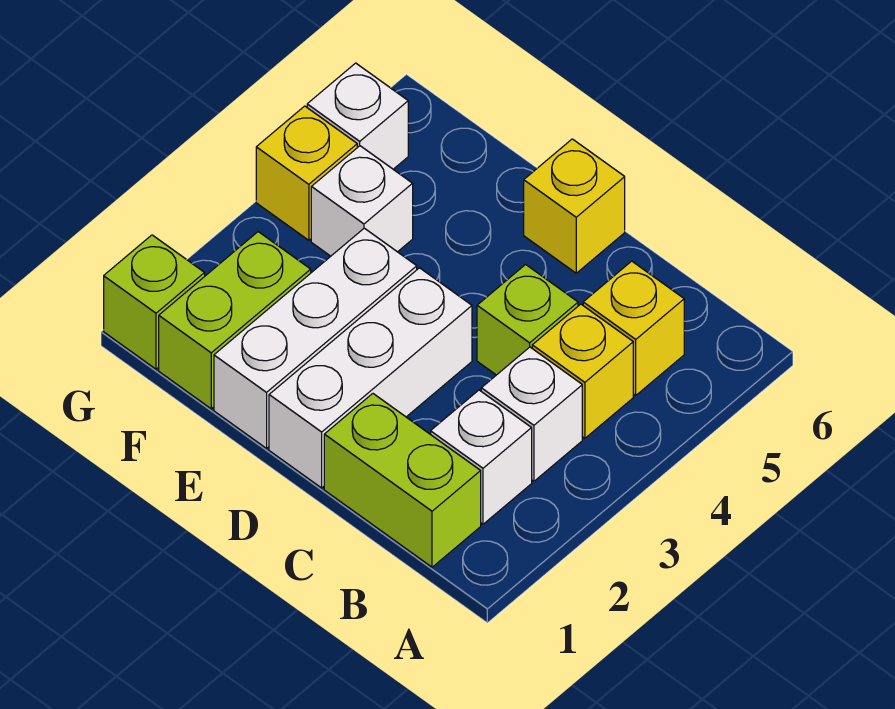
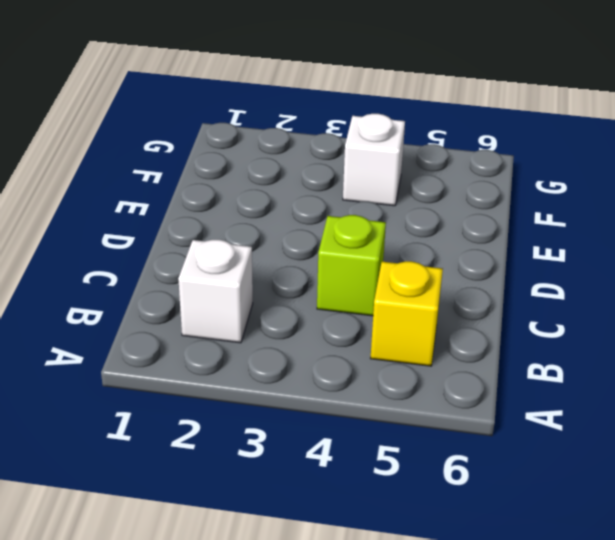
none -> lime brick B1:C1 level 1
none -> white brick B3 level 1
none -> yellow brick B4 level 1

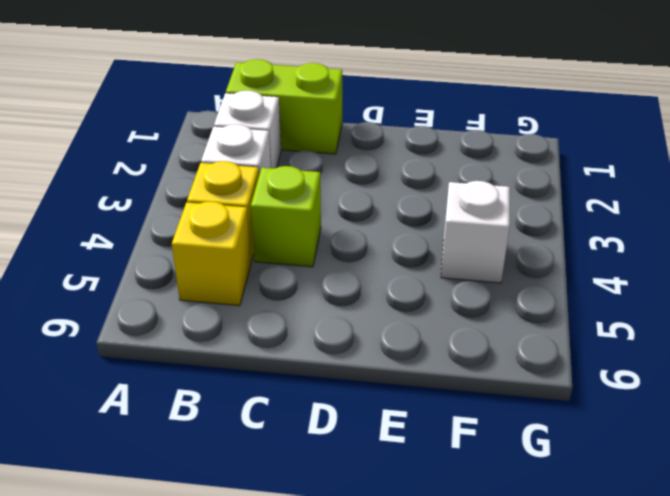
none -> white brick D1:D3 level 1
none -> yellow brick D6 level 1
none -> white brick E1:E3 level 1

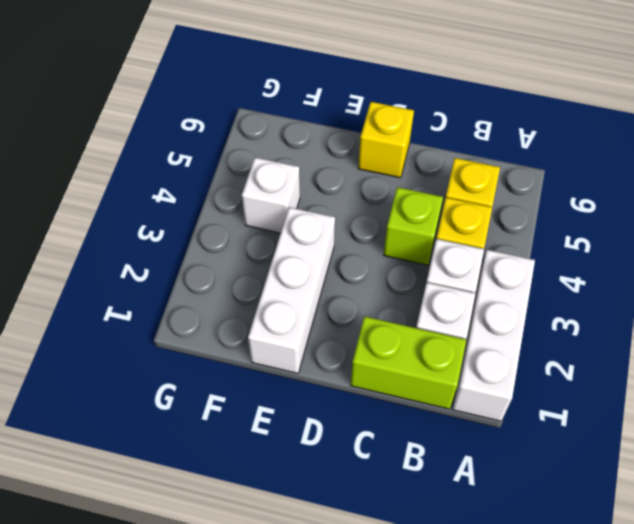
white brick A1:A3 level 1 -> white brick D1:D3 level 1
none -> lime brick F1:F2 level 1
none -> lime brick G1 level 1
none -> yellow brick G4 level 1

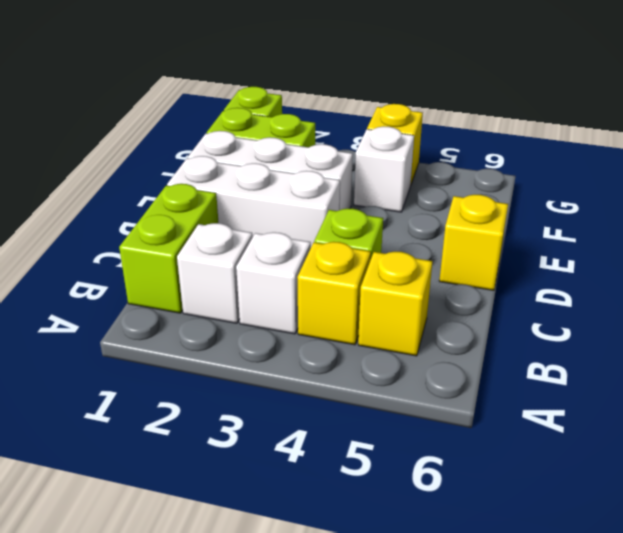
none -> white brick G5 level 1

